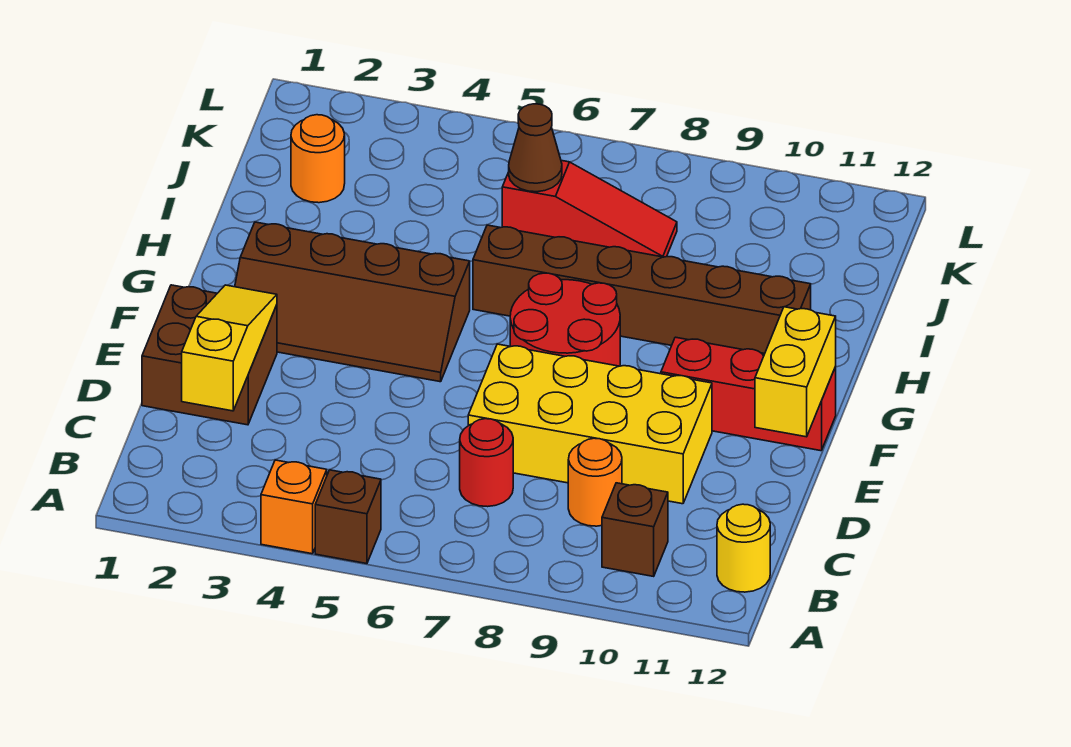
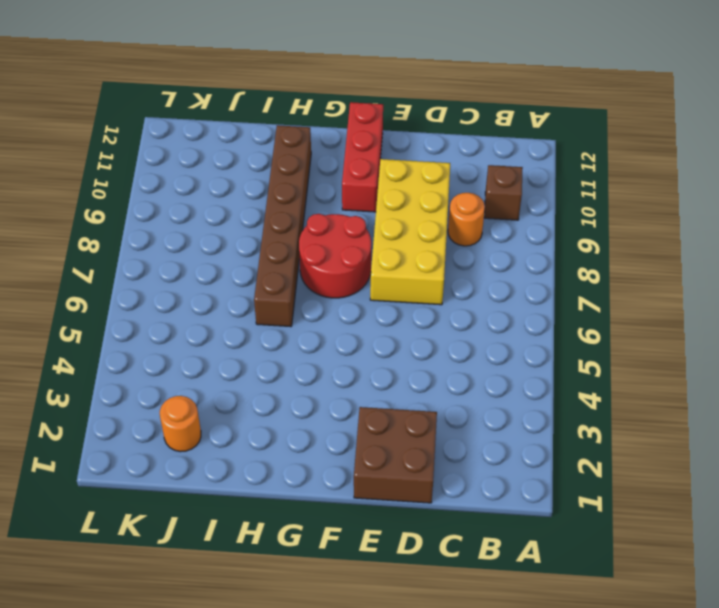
none -> orange brick A4 level 1
none -> brown brick A5 level 1
none -> yellow round brick B12 level 1

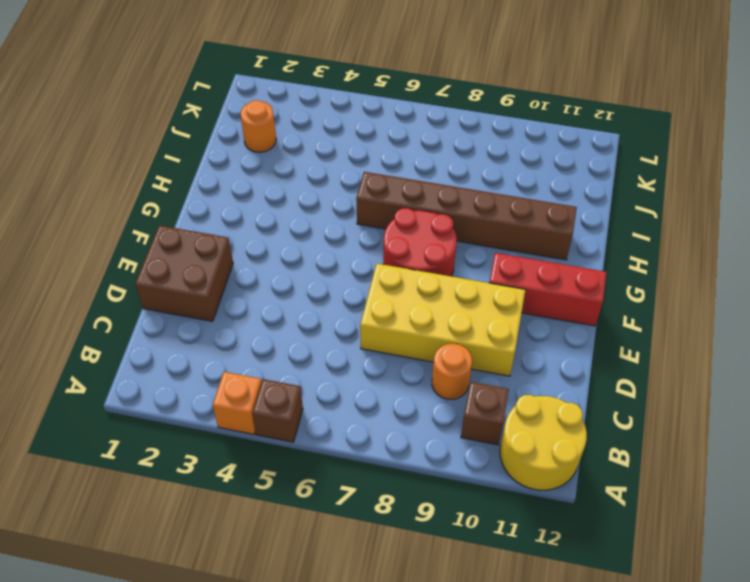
yellow round brick A11:B12 level 1 -> yellow round brick B12 level 1
none -> red round brick C7 level 1
none -> brown slope F2:G5 level 1 top G
none -> red slope J6:J8 level 1 top 6

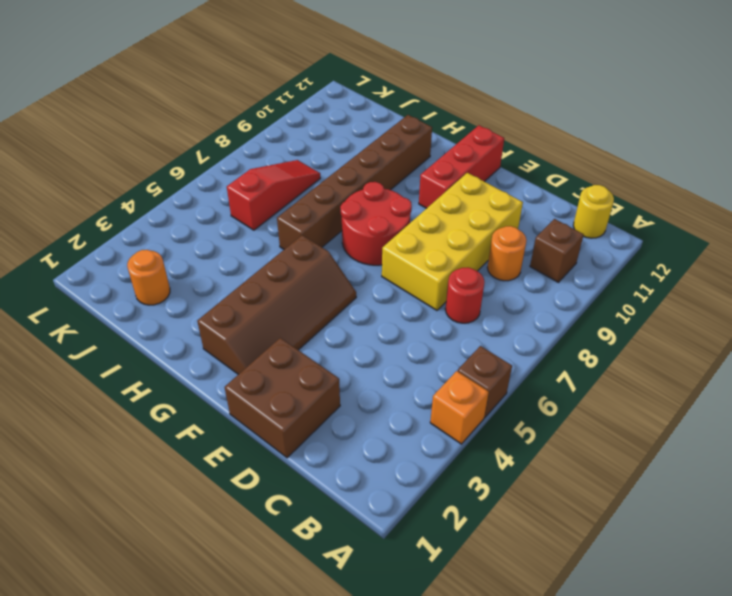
none -> yellow slope C2:E2 level 2 top C
none -> yellow brick E12:F12 level 2
none -> brown cone J6 level 2

